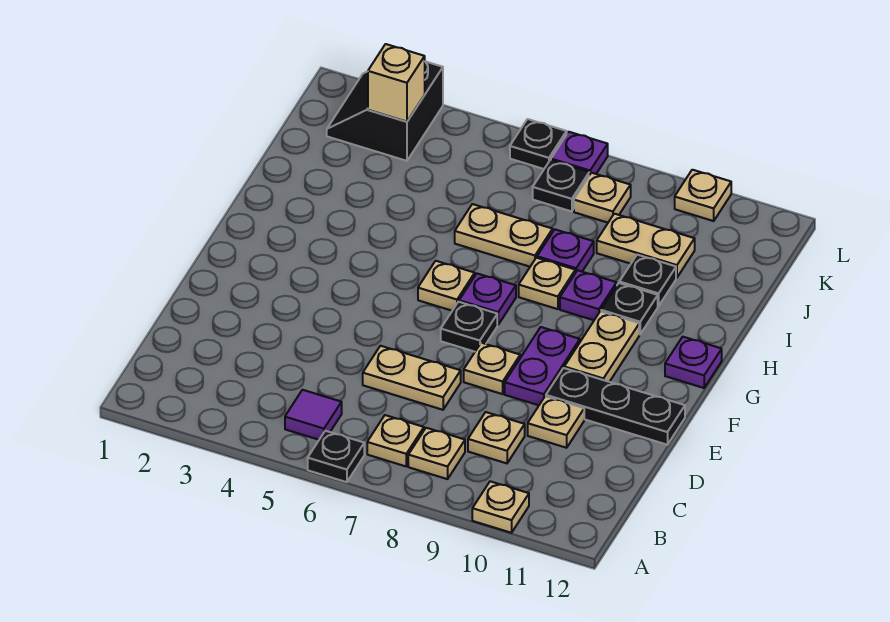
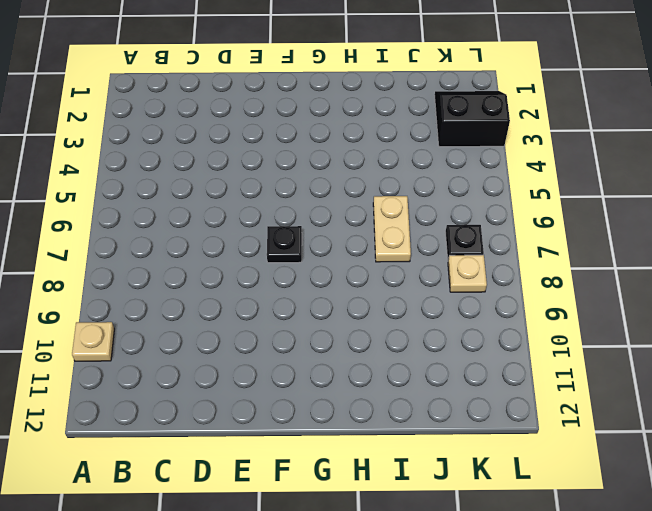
none -> black plate A6 level 1
none -> purple tile B5 level 1
none -> tan plate B7 level 1
none -> tan plate B8 level 1

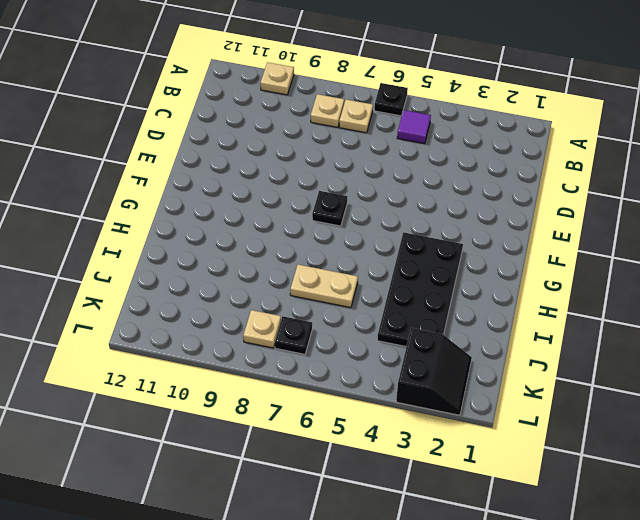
black plate G3:J4 level 1 -> none
none -> tan plate C9 level 1
none -> tan plate D6:D7 level 1
none -> tan plate D10 level 1
none -> tan plate E8 level 1

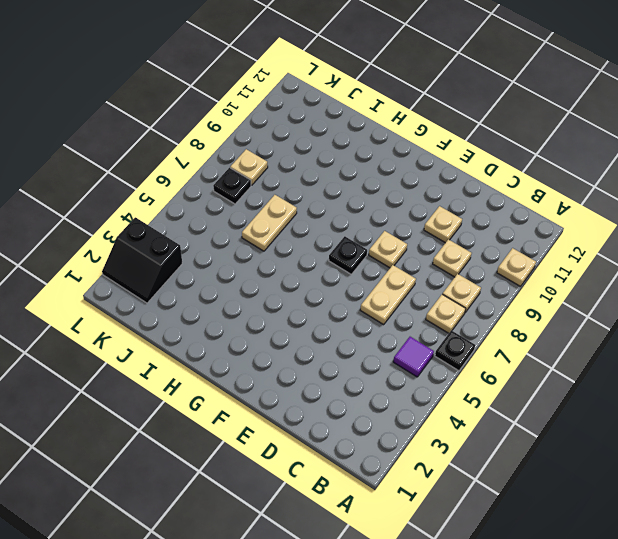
none -> purple plate E9:F9 level 1
none -> black plate E10:E12 level 1
none -> tan plate F10:G10 level 1
none -> tan plate G6 level 1

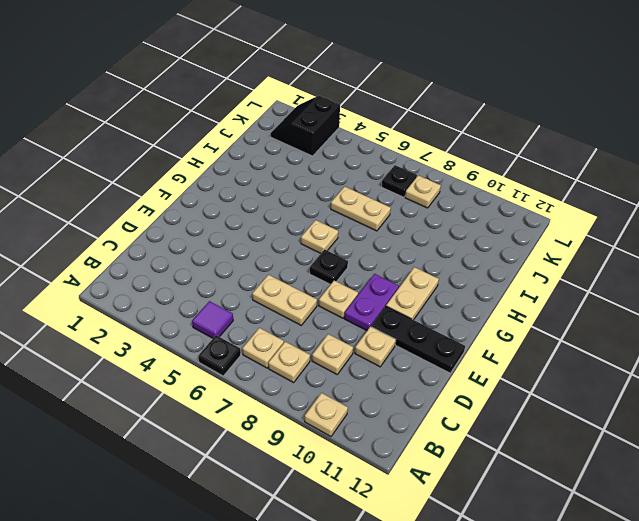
none -> purple plate G7 level 1
none -> purple plate G12 level 1
none -> tan plate H8 level 1
none -> purple plate H9 level 1

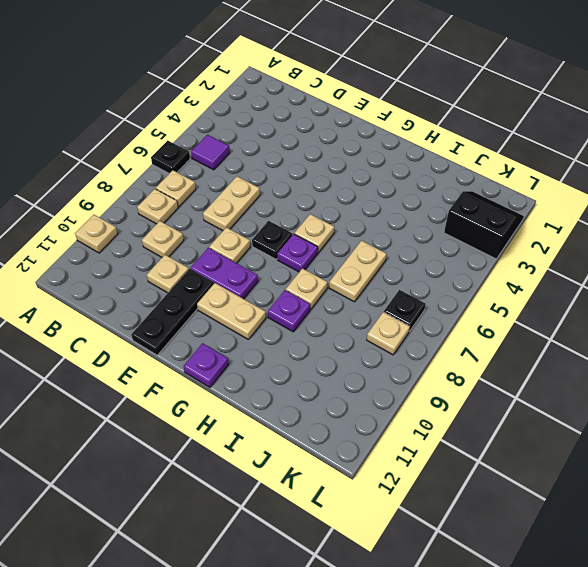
none -> black plate H10 level 1
none -> purple plate I8 level 1
none -> black plate I10 level 1
none -> tan plate J9:J10 level 1

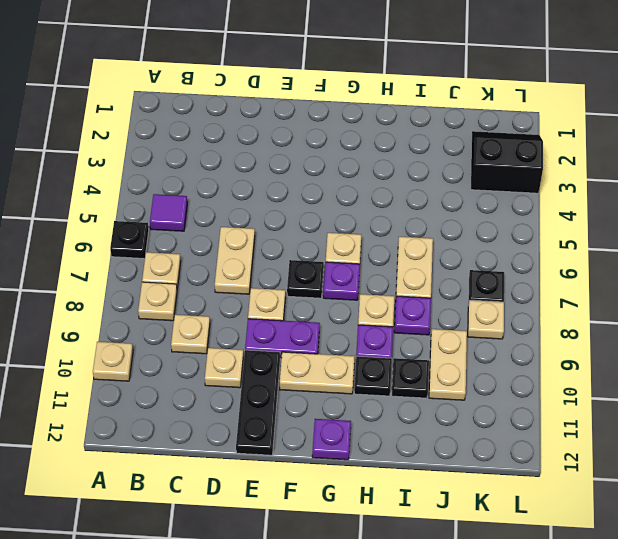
none -> black plate L6 level 1
none -> purple plate L7 level 1
none -> tan plate L10 level 1
none -> tan brick K3 level 2

